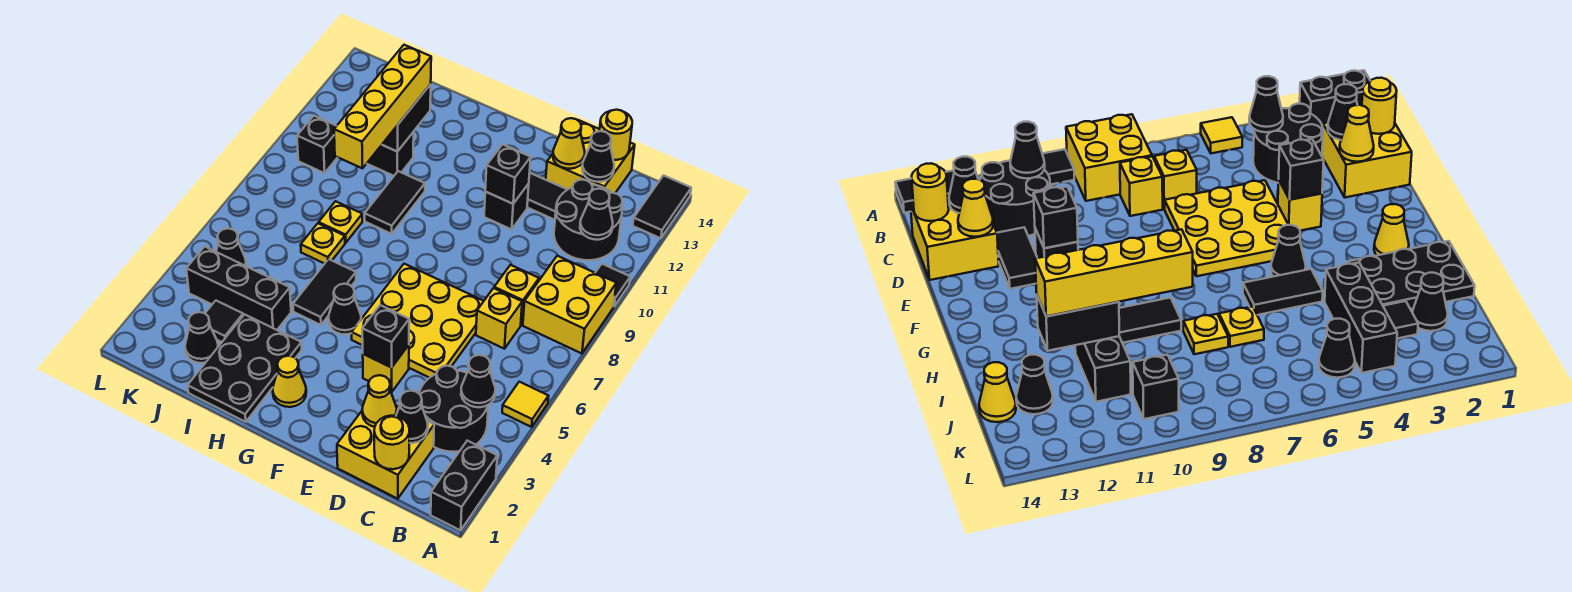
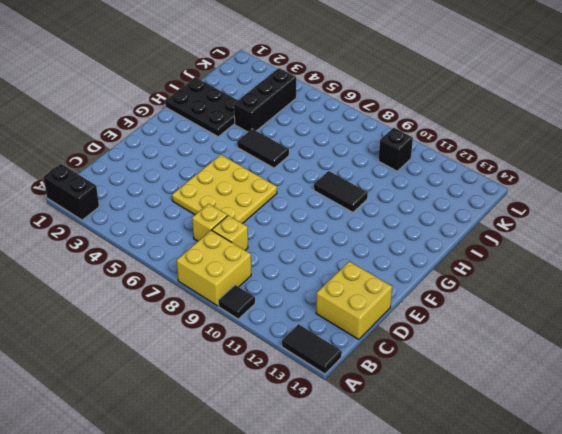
none -> yellow tile A5 level 1
none -> black round brick B3:C4 level 1
none -> black round brick B11:C12 level 1
none -> yellow brick C1:D2 level 1

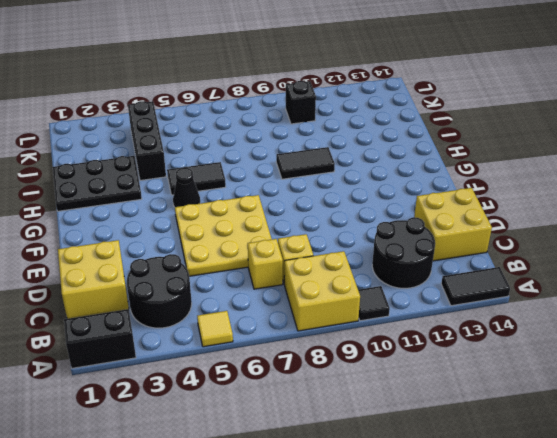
none -> black tile D12:E12 level 1
none -> yellow brick E4 level 1
none -> black brick E11 level 1
none -> yellow cone G2 level 1

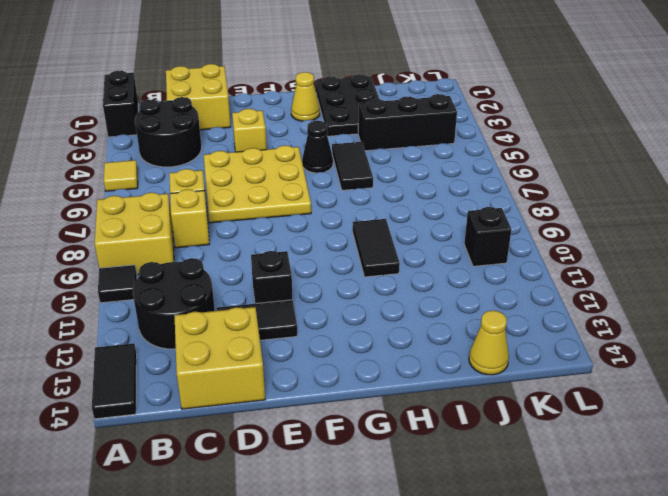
none -> yellow plate I7 level 1
none -> yellow plate I8 level 1
none -> black brick I11:J11 level 1
none -> black cone J2 level 1

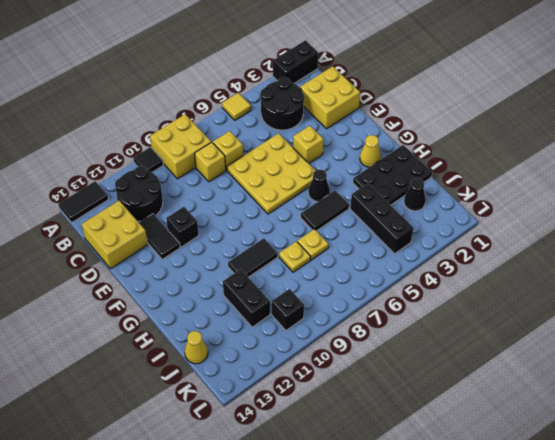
none -> black tile J3 level 1
none -> black cone J13 level 1
none -> black cone K5 level 1
none -> black cone B4 level 2

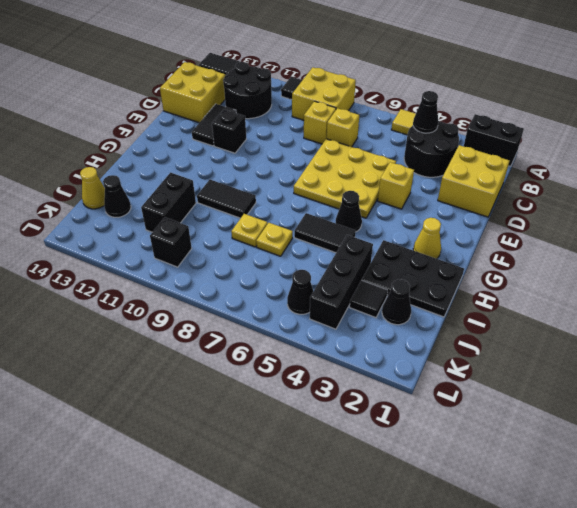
none -> black cone B11 level 2
none -> yellow round brick C1 level 2
none -> black cone C2 level 2
none -> black cone C13 level 2

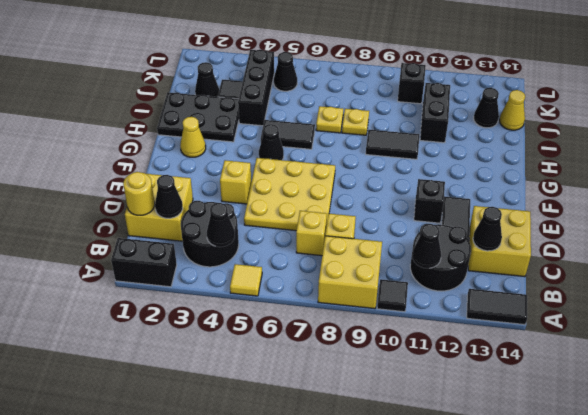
none -> yellow round brick C14 level 2
none -> yellow cone D2 level 2
none -> yellow cone D13 level 2
none -> black brick E4 level 2

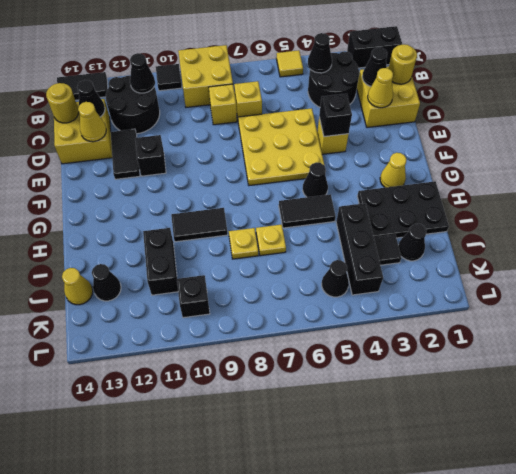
none -> black brick E11 level 2
none -> black brick I11:I12 level 2
none -> yellow brick I9:I12 level 3

